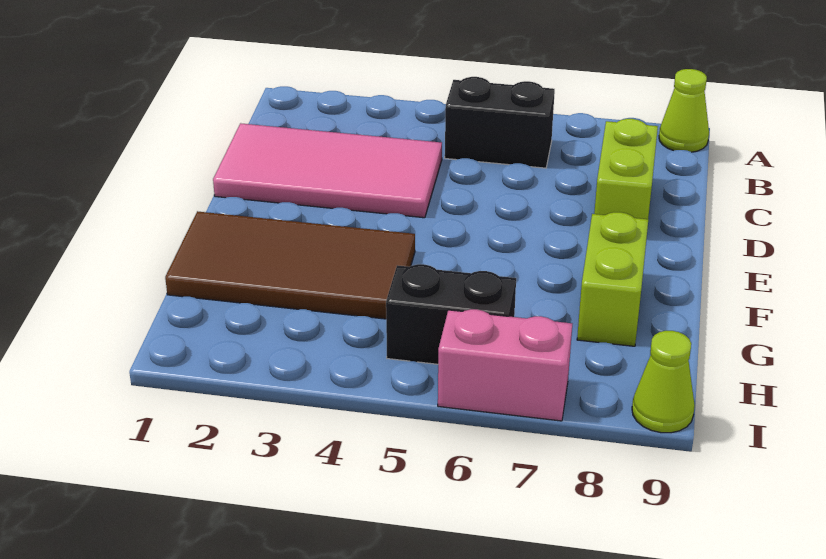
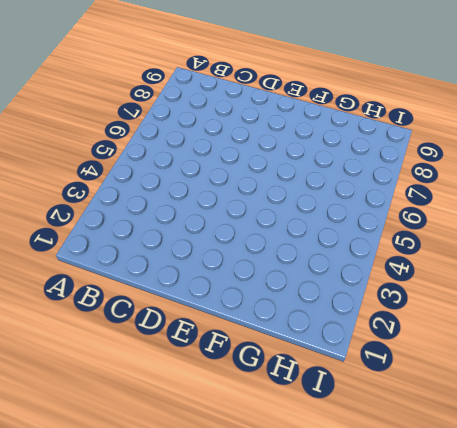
none -> lime cone A9 level 1
none -> black brick B5:B6 level 1

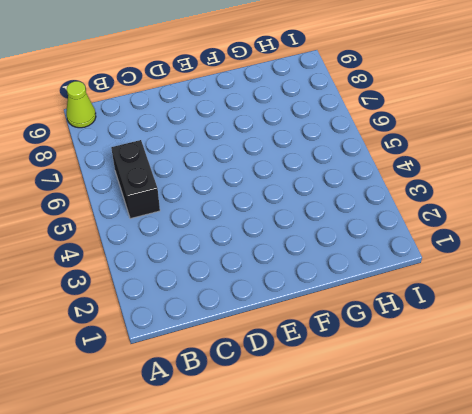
none -> pink tile C1:D4 level 1
none -> lime brick C8:D8 level 1

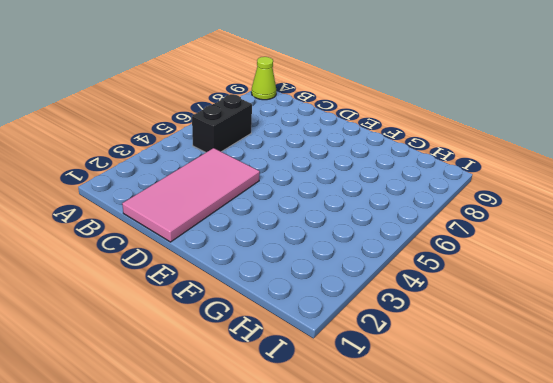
none -> lime brick C8:D8 level 1
none -> brown tile F1:G4 level 1

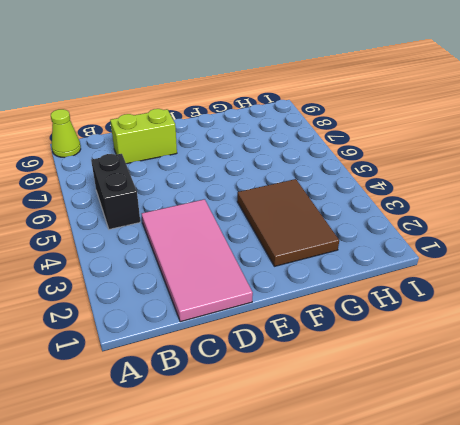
brown tile F2:G4 level 1 -> brown tile F1:G4 level 1
none -> lime brick F8:G8 level 1
none -> black brick H5:H6 level 1

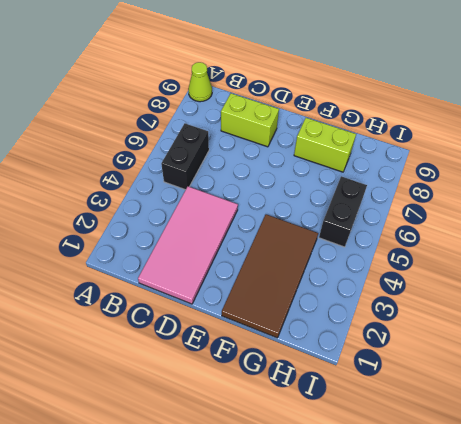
none -> pink brick I6:I7 level 1
none -> lime cone I9 level 1

